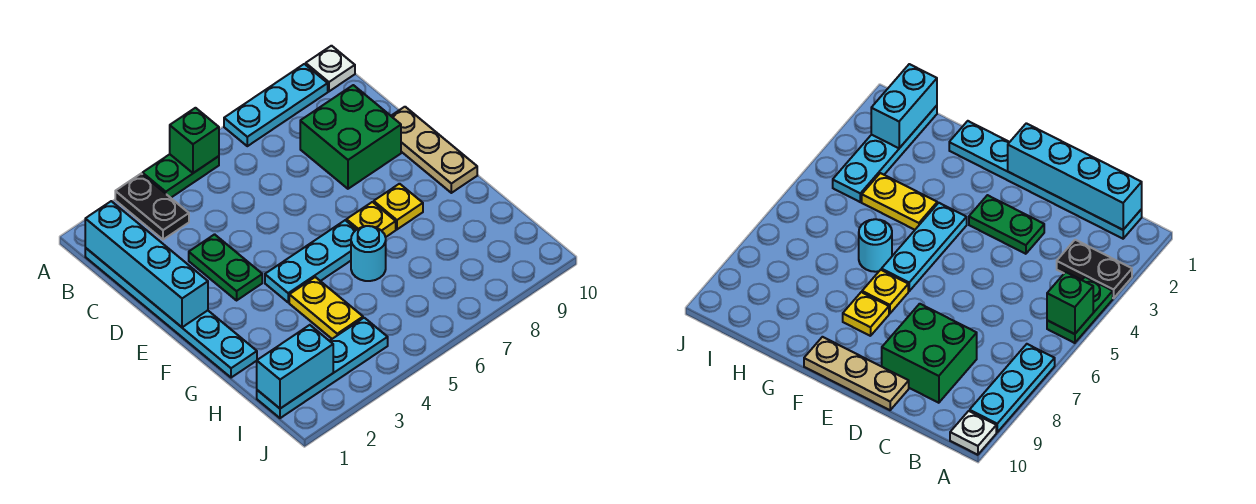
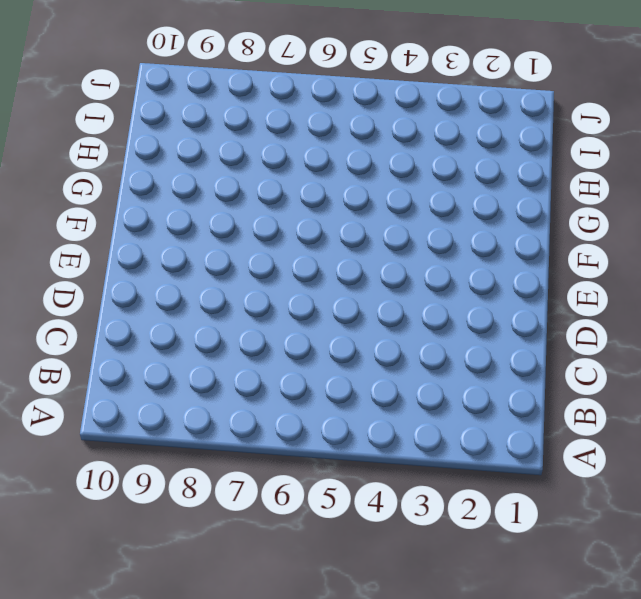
none -> black plate A3:B3 level 1
none -> green plate A4:A5 level 1
none -> cyan plate A7:A9 level 1

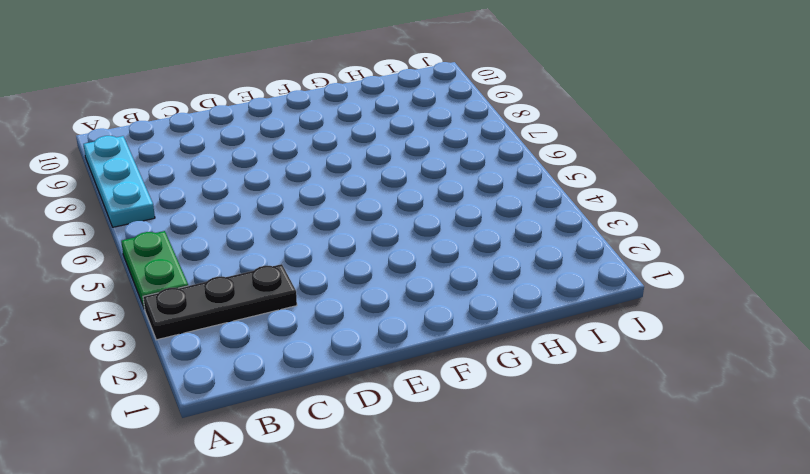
black plate A3:C3 level 1 -> black plate A3:B3 level 1
none -> white plate A10 level 1
none -> cyan plate B1:G1 level 1
none -> green brick C8:D9 level 1

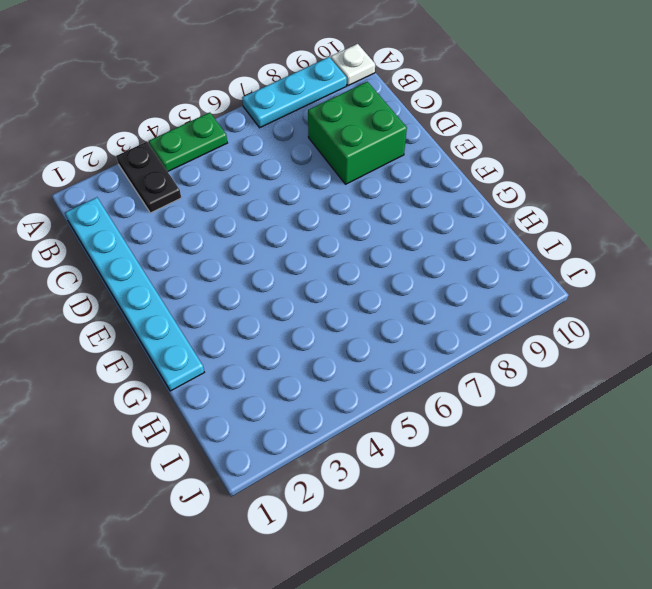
none -> green plate D3:E3 level 1
none -> tan plate D10:F10 level 1
none -> cyan plate F4:F6 level 1

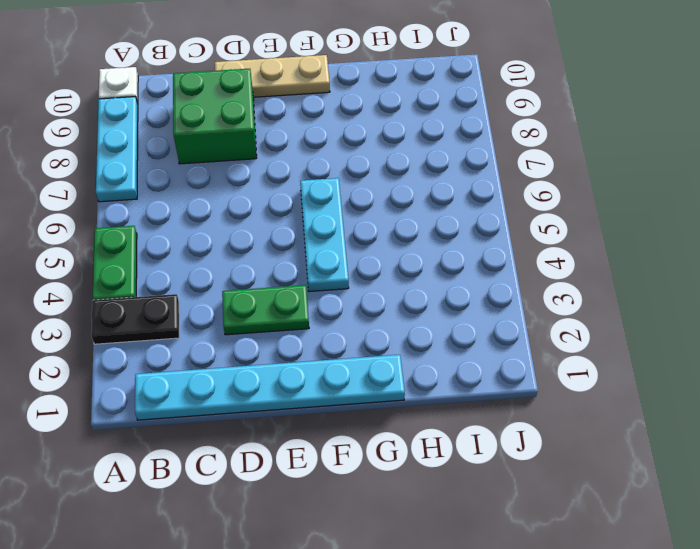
none -> yellow plate F7 level 1
none -> yellow plate F8 level 1
none -> yellow plate G4:H4 level 1

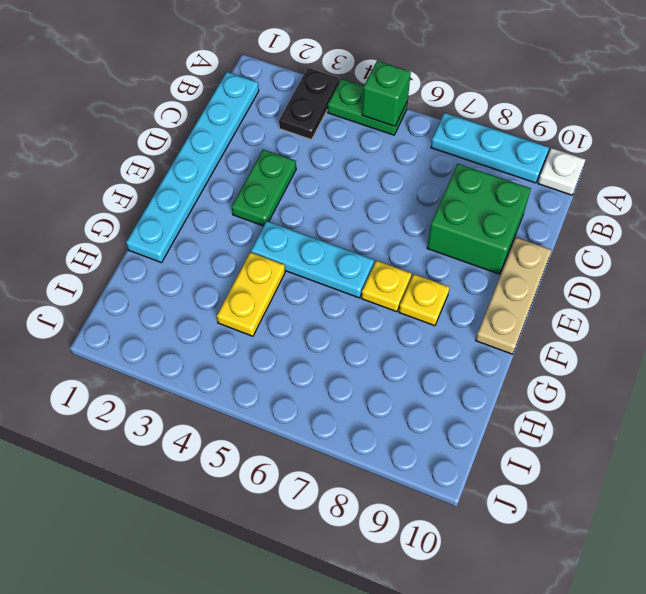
none -> cyan round brick G6 level 1
none -> cyan plate I1:I4 level 1
none -> cyan brick B1:E1 level 2

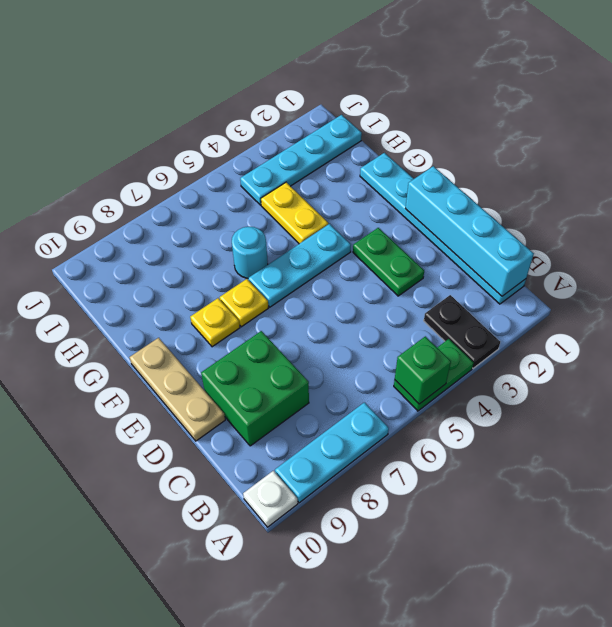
none -> cyan brick I1:I2 level 2

